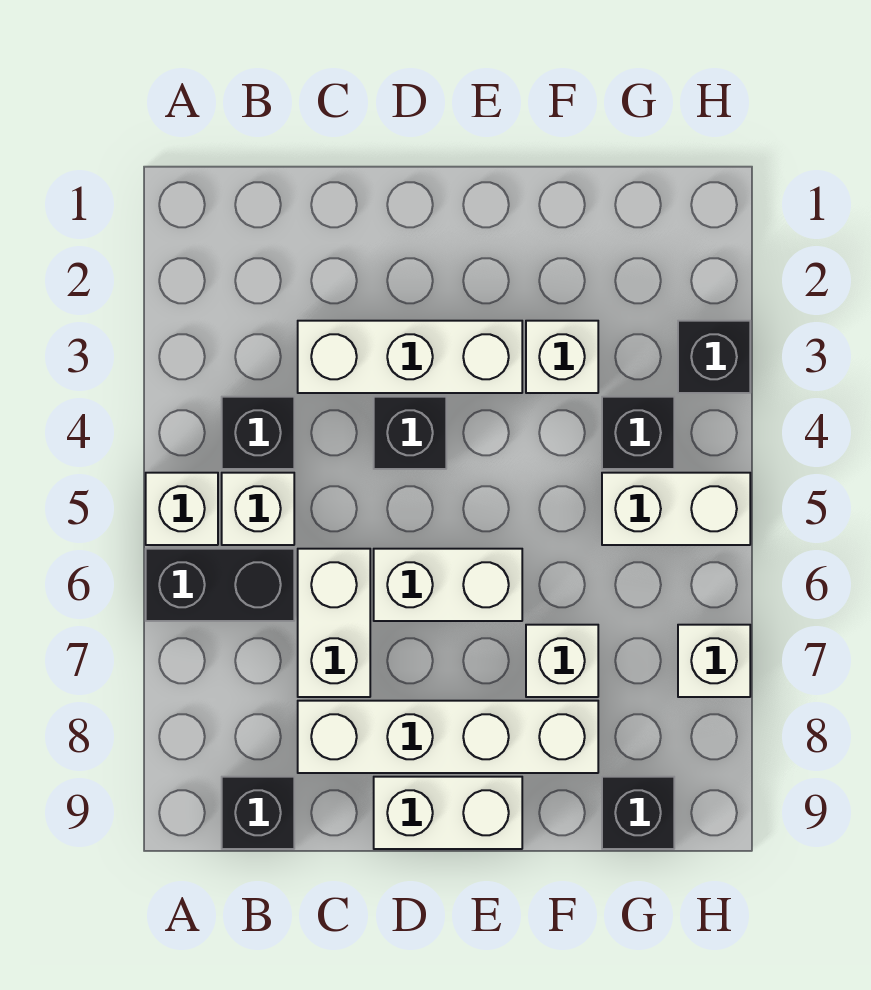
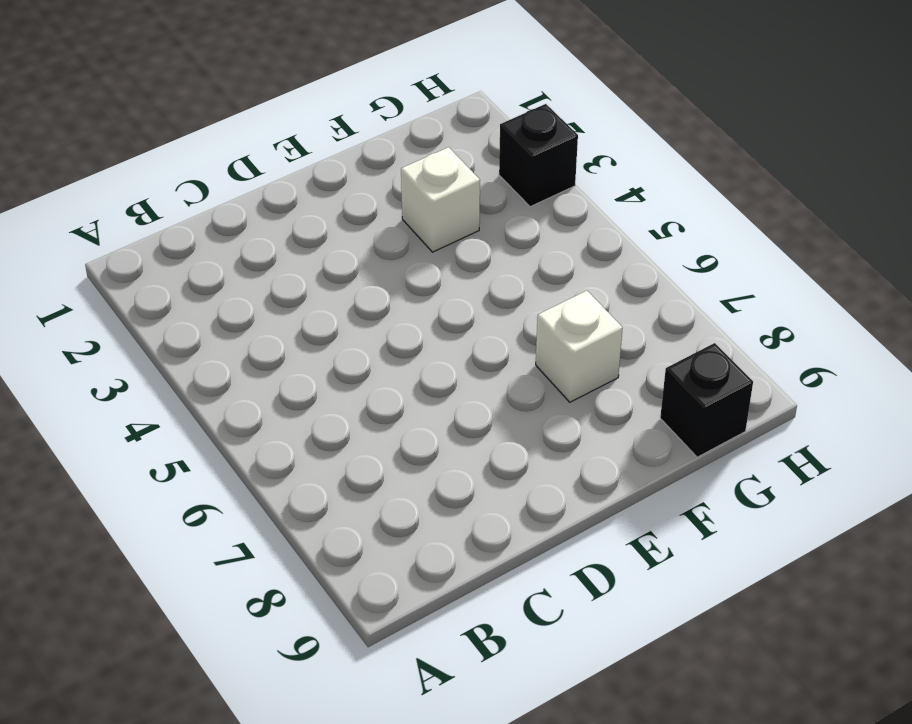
none -> white brick A5 level 1
none -> black brick A6:B6 level 1
none -> black brick B4 level 1

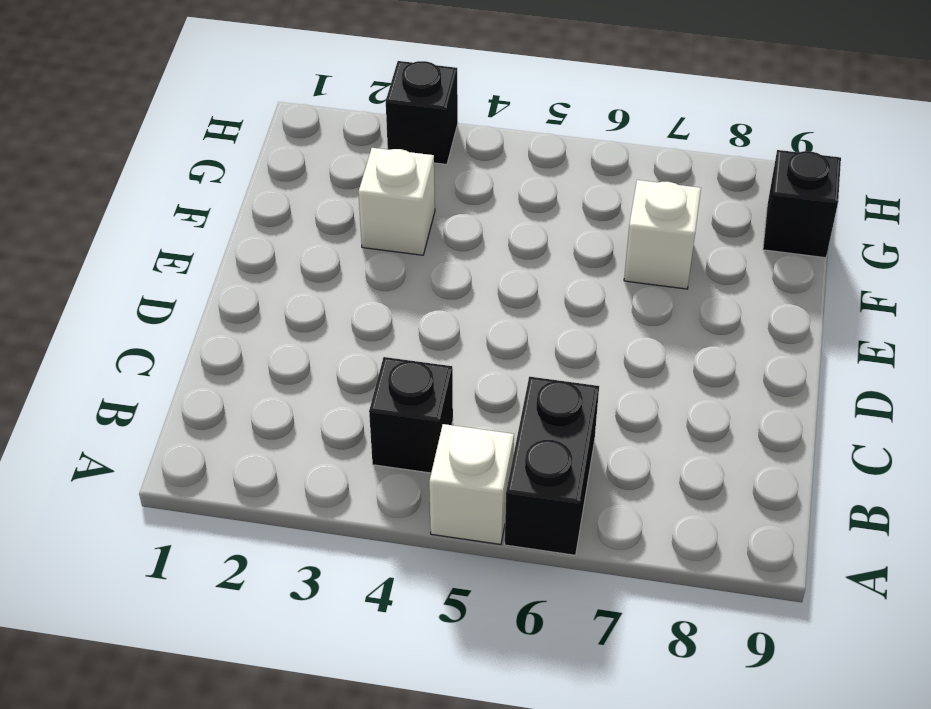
none -> white brick B5 level 1
none -> black brick B9 level 1
none -> white brick C3:E3 level 1

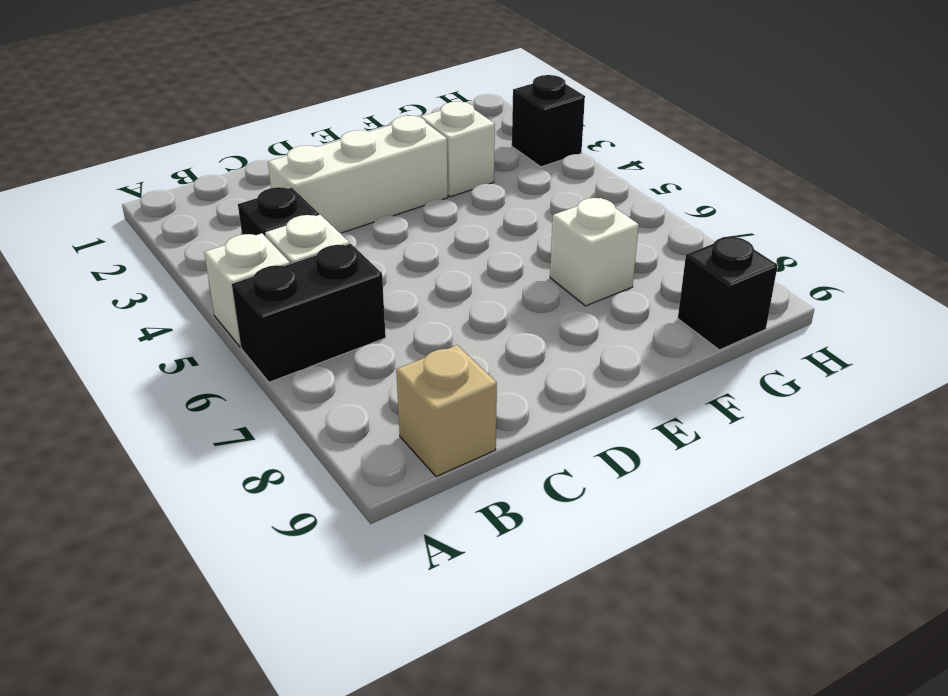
tan brick B9 level 1 -> black brick B9 level 1
none -> white brick C6:C7 level 1
none -> white brick C8:F8 level 1
none -> black brick D4 level 1

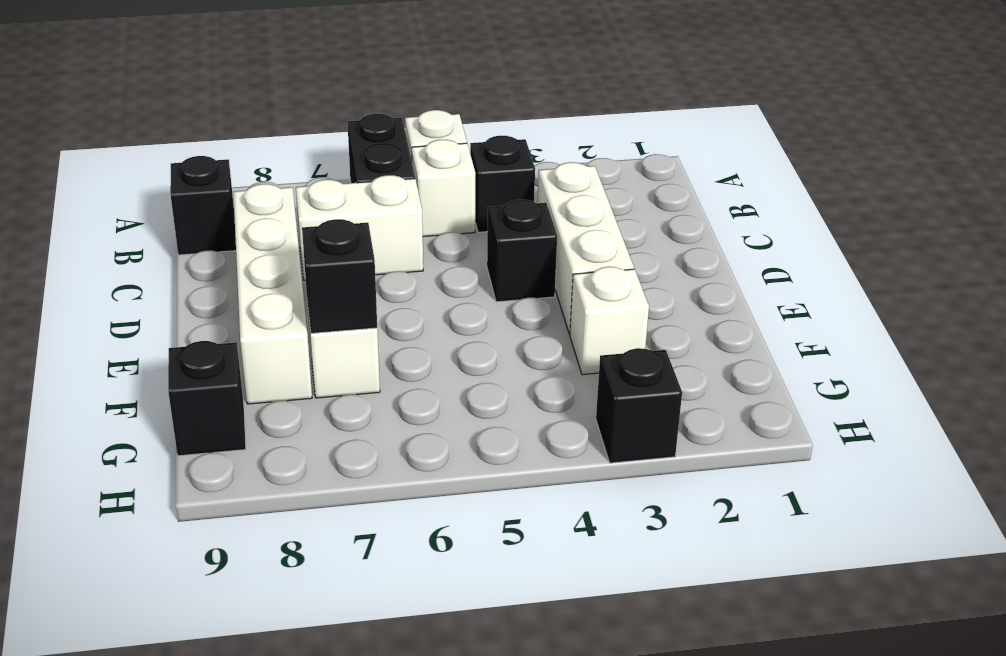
black brick F7 level 2 -> black brick G4 level 1
none -> white brick D6:E6 level 1
none -> white brick D9:E9 level 1
none -> white brick G5:H5 level 1

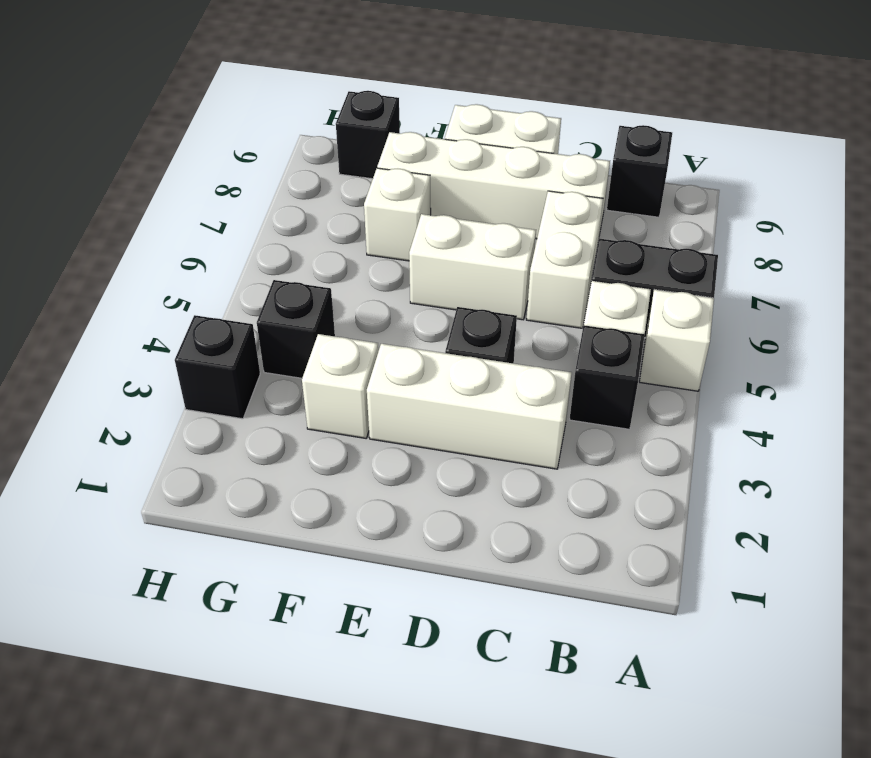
none -> white brick G5:H5 level 1
none -> white brick H7 level 1

